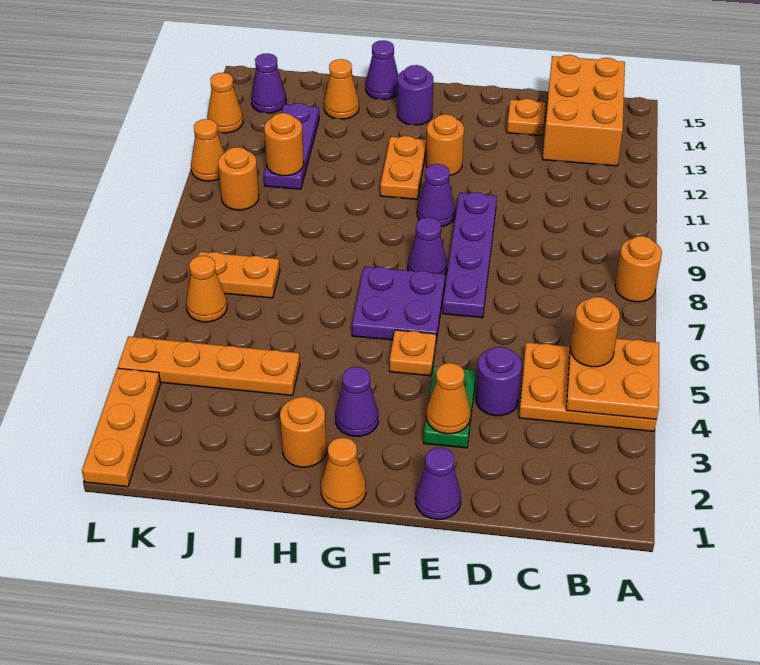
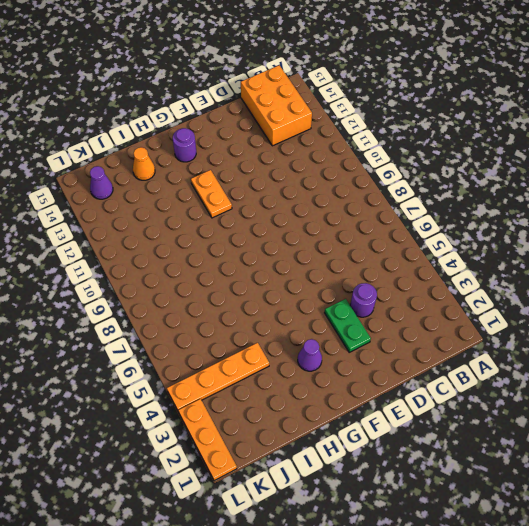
none -> orange plate A4:C5 level 1
none -> orange round brick A8 level 1
none -> orange plate D14 level 1
none -> purple cone E1 level 1

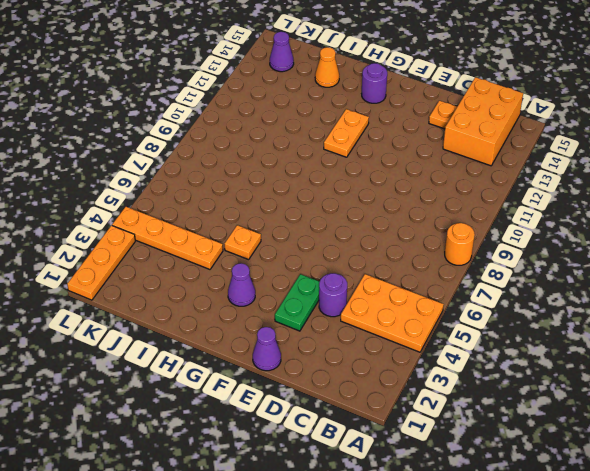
orange plate H5 level 1 -> orange plate F5 level 1
none -> purple plate E7:E10 level 1
none -> purple plate F6:G7 level 1
none -> purple cone F8 level 1
none -> purple cone F10 level 1

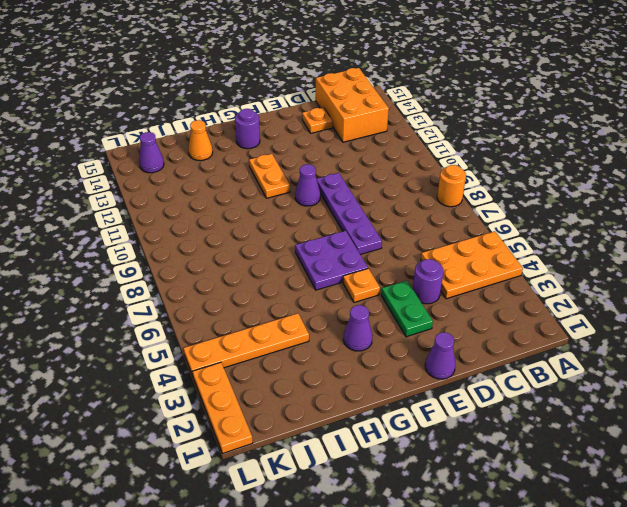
none -> purple cone F8 level 1
none -> orange round brick F12 level 1
none -> orange cone G1 level 1
none -> orange round brick H2 level 1

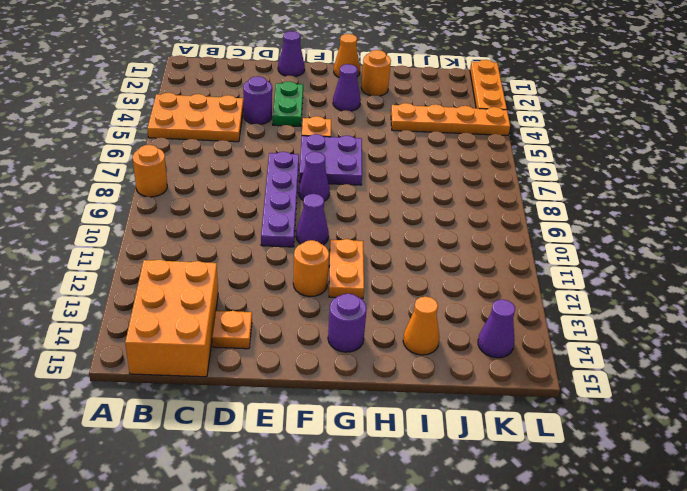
none -> purple cone H15 level 1
none -> orange plate J7:K7 level 1
none -> purple plate J11:J13 level 1
none -> orange cone K6 level 1

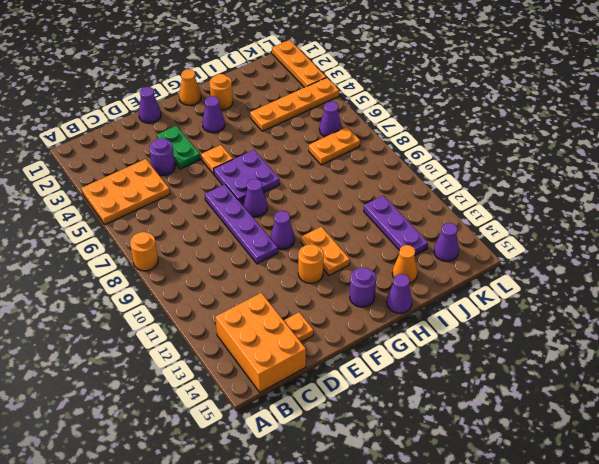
purple cone K6 level 1 -> orange cone K6 level 1
none -> orange round brick K10 level 1
none -> orange cone L11 level 1
none -> orange cone L13 level 1
none -> orange plate A4:B5 level 2

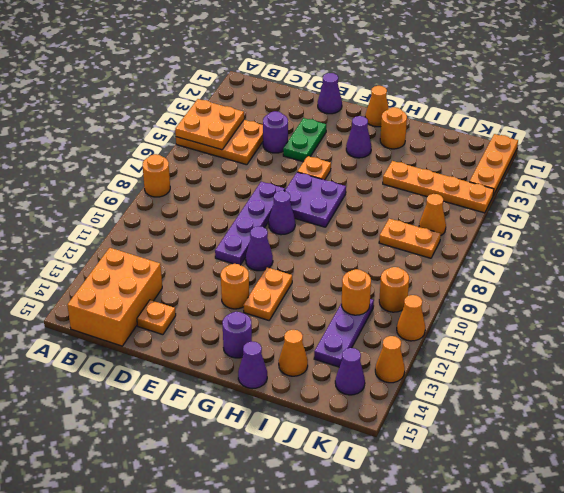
none -> orange cone E3 level 2
none -> orange round brick B5 level 3

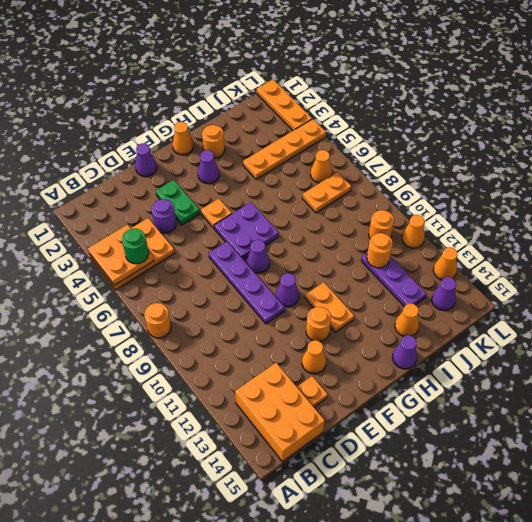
green round brick B5 level 3 -> orange round brick B5 level 3
orange cone E13 level 1 -> orange cone E3 level 2
none -> purple round brick G14 level 1

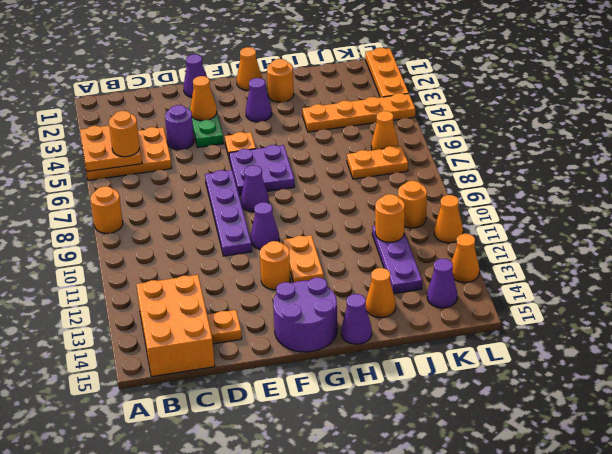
purple round brick F14:G15 level 1 -> purple round brick G14 level 1

